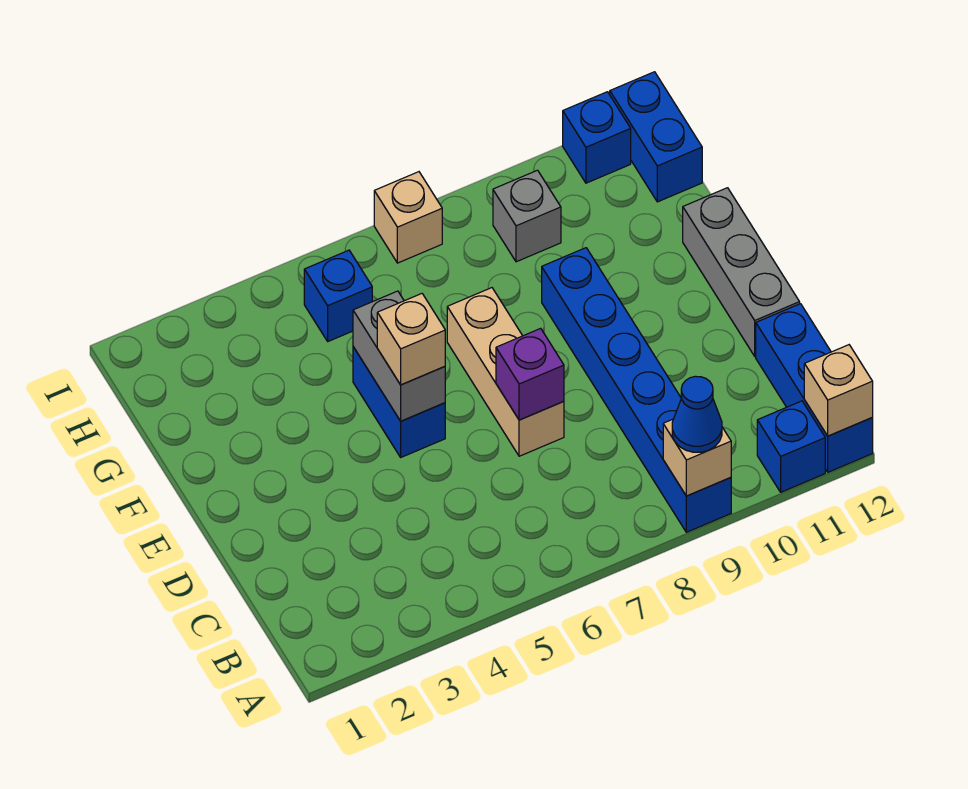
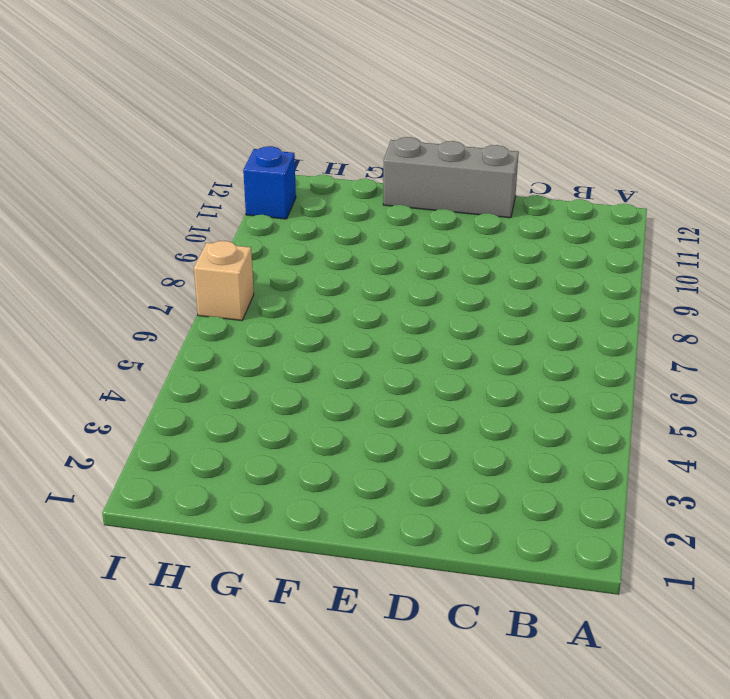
none -> blue brick A9:F9 level 1
none -> blue brick A11 level 1
none -> blue brick A12:C12 level 1

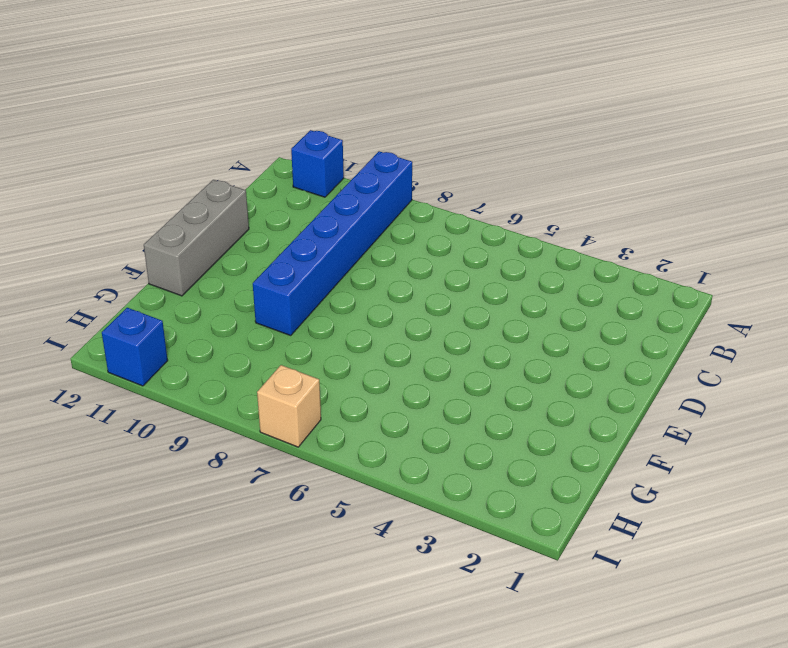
none -> blue brick A12:C12 level 1
none -> tan brick D7:F7 level 1
none -> blue brick E5:F5 level 1

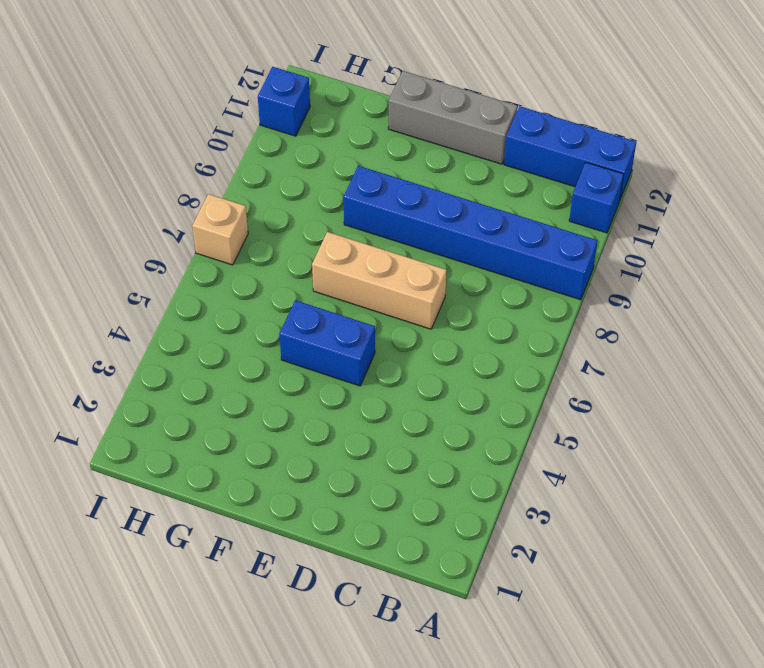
none -> blue brick H5 level 1
none -> grey brick H9 level 1
none -> blue brick H12:I12 level 1

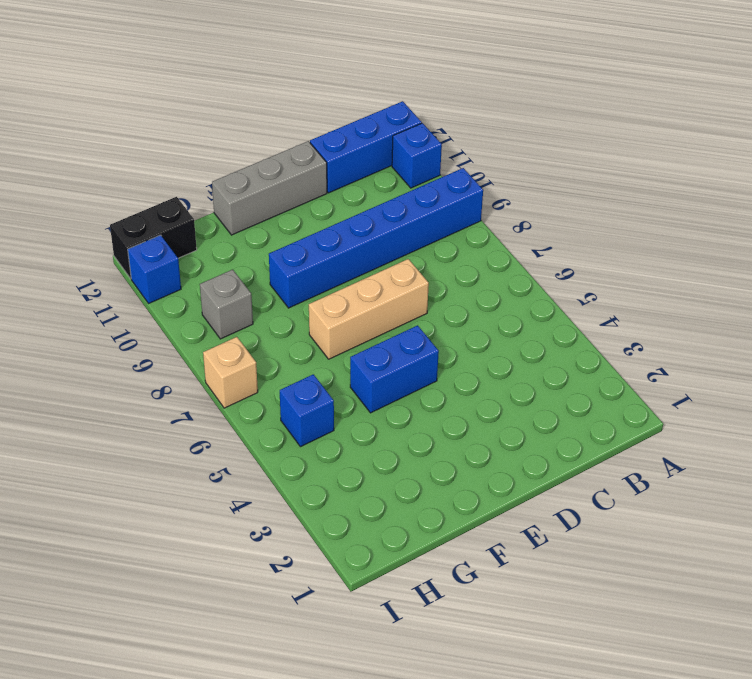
black brick H12:I12 level 1 -> blue brick H12:I12 level 1
none -> tan brick A9 level 2
none -> tan brick A12 level 2
none -> purple brick D7 level 2

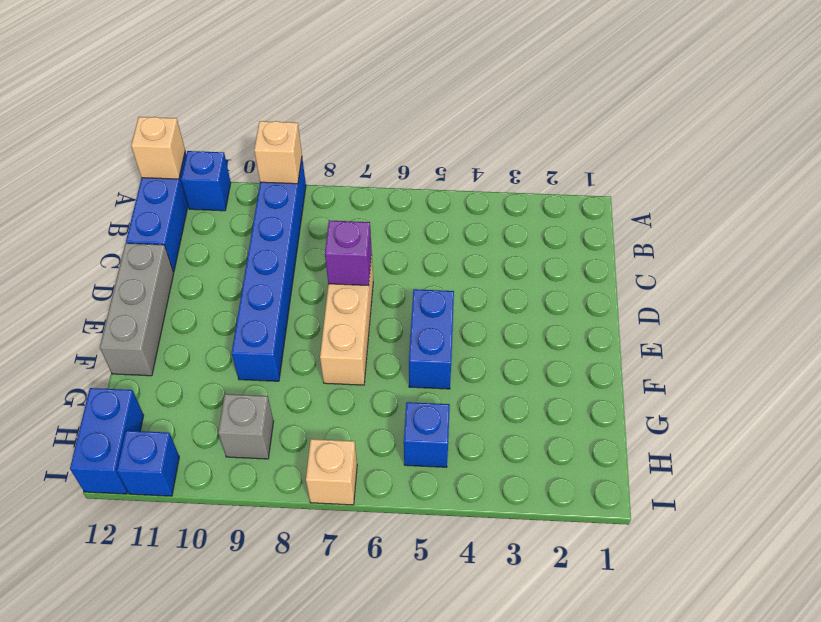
none -> grey brick E5:F5 level 2
none -> blue cone A9 level 3
none -> tan brick E5 level 3

